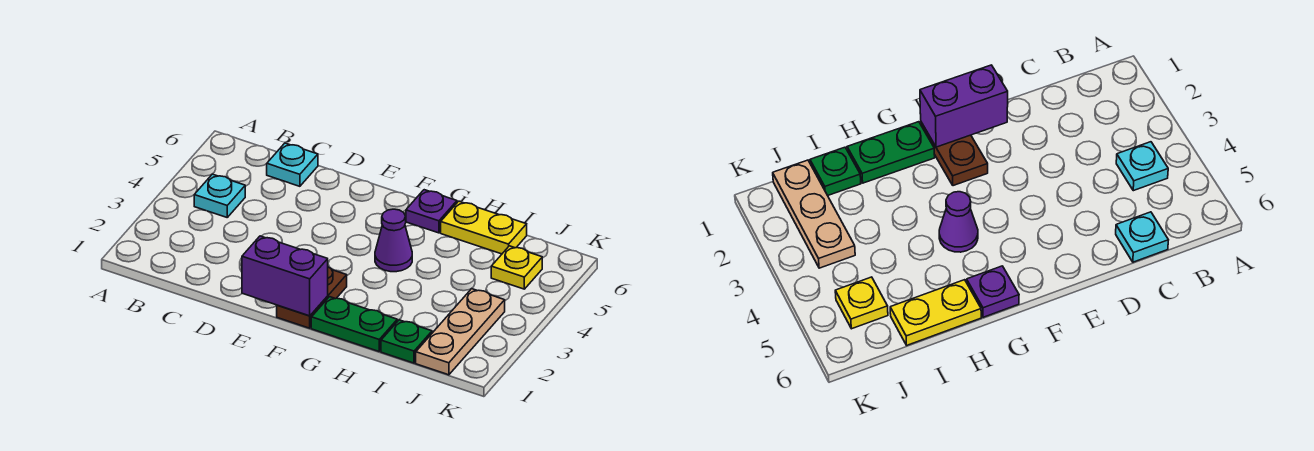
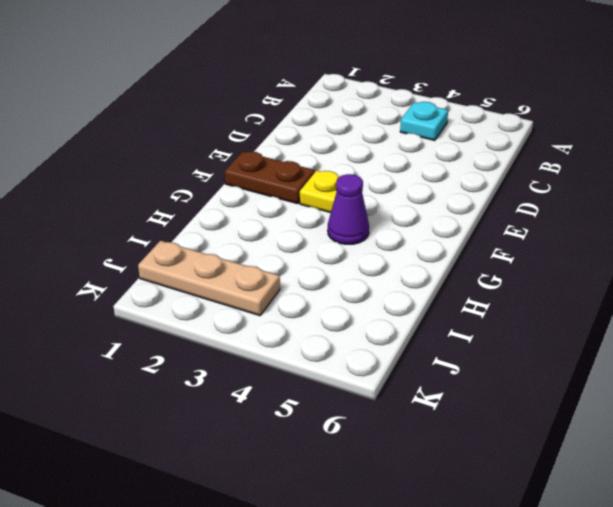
yellow plate F3 level 1 -> yellow plate J5 level 1
none -> cyan plate C6 level 1
none -> green plate G1:H1 level 1

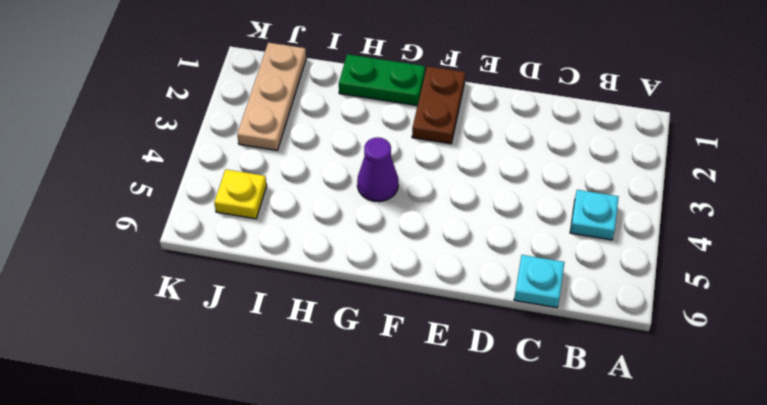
none -> purple plate G6 level 1
none -> yellow plate H6:I6 level 1

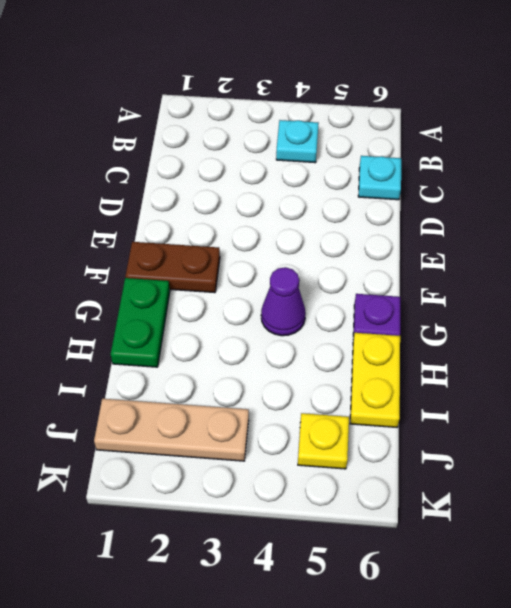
none -> green plate I1 level 1
none -> purple brick E1:F1 level 2

